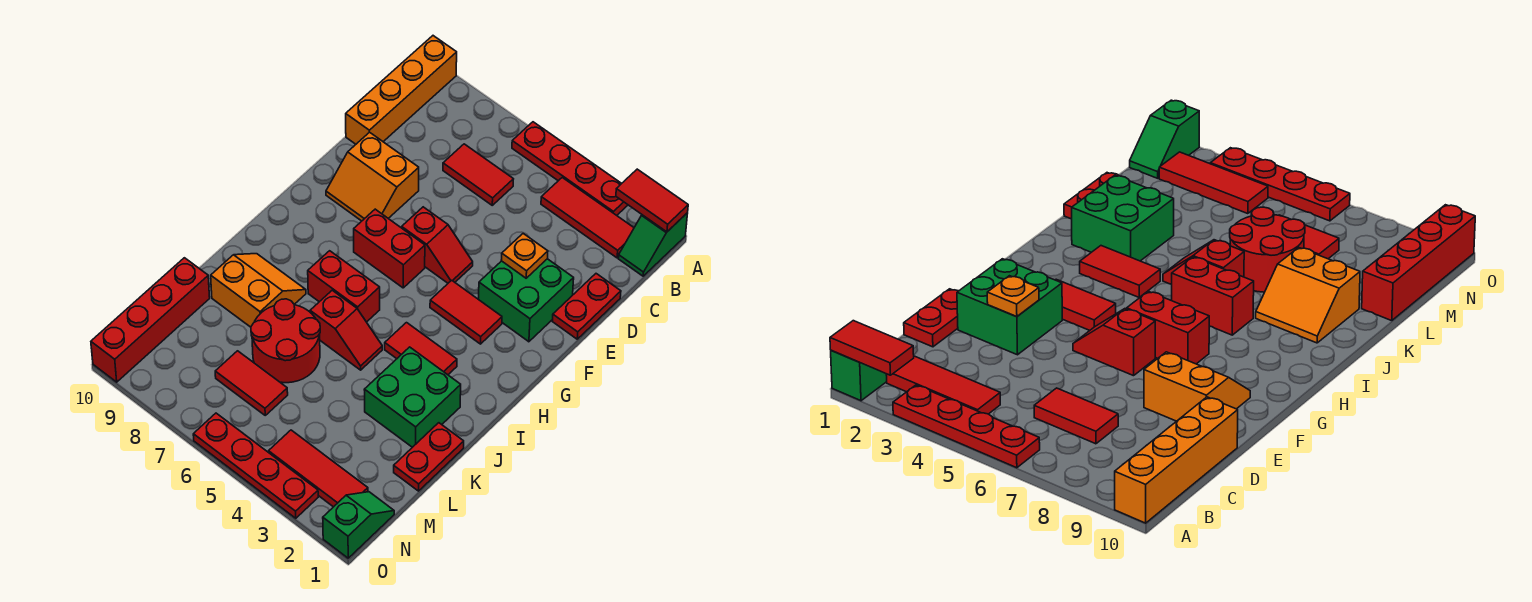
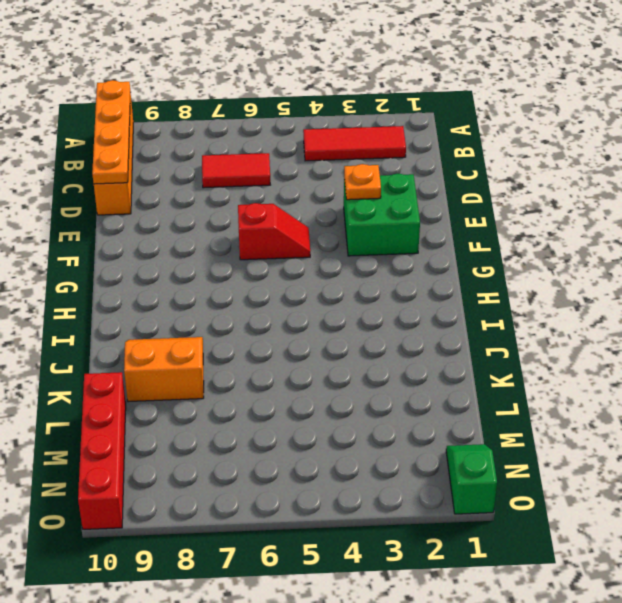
orange plate A10:D10 level 2 -> none
none -> green slope A1:B1 level 1 top A
none -> red plate A3:A6 level 1
none -> red plate D1:E1 level 1

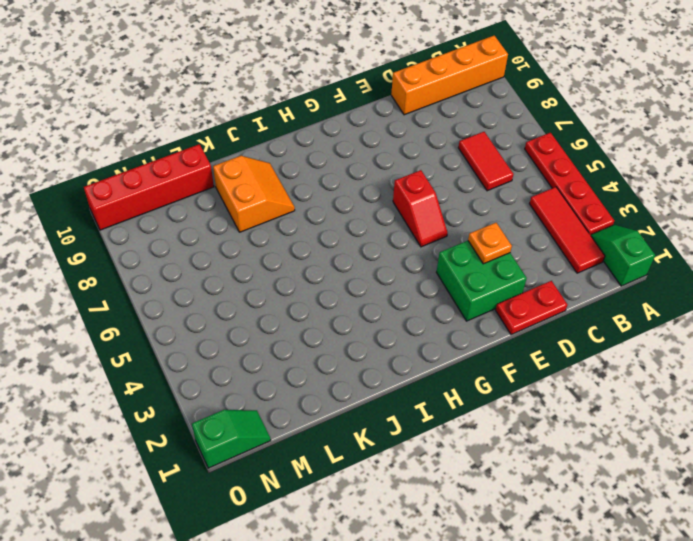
green slope A1:A2 level 1 top 1 -> green slope A1:B1 level 1 top A
none -> orange slope E8:F9 level 1 top E
none -> red tile G3:G4 level 1
none -> red brick G6:G7 level 1

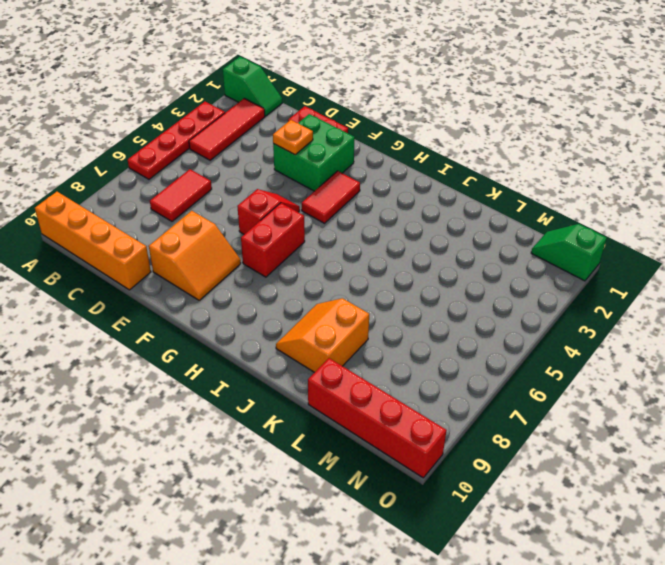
none -> red tile I3:I4 level 1
none -> red brick I6:I7 level 1
none -> green brick J2:K3 level 1

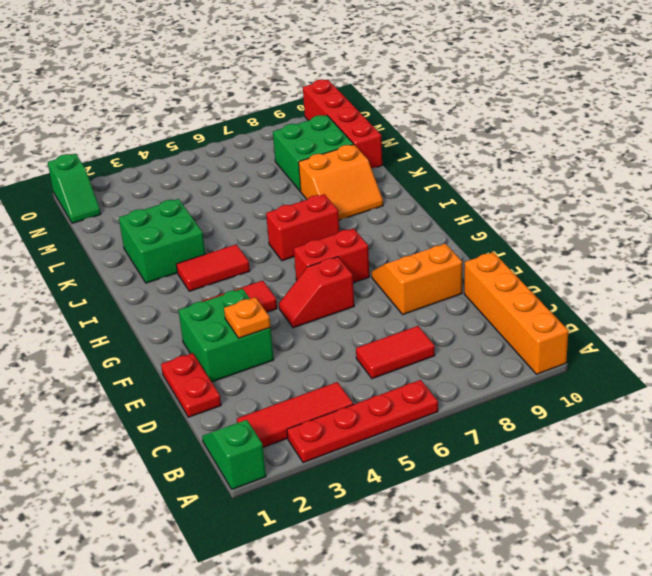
green brick L8:M9 level 1 -> none
none -> red slope J5:J6 level 1 top 6
none -> red plate K1:L1 level 1
none -> red round brick K6:L7 level 1

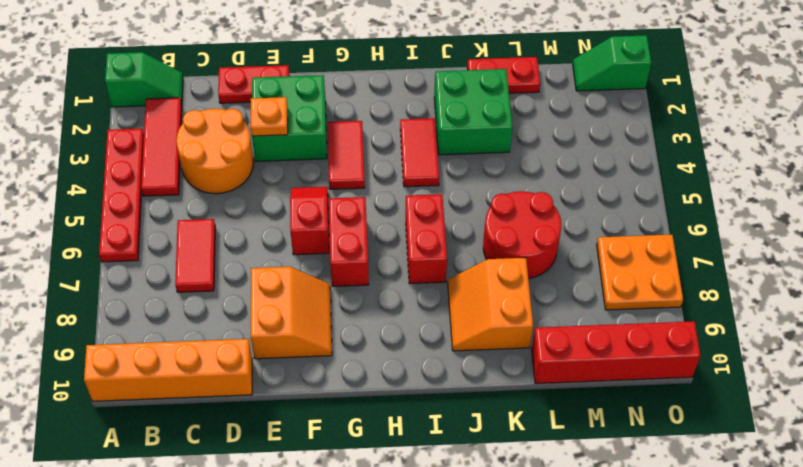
orange round brick C3:D4 level 1 -> none
orange plate N7:O8 level 1 -> none
none -> red slope J5:J6 level 1 top 6
none -> red tile M6:M7 level 1
none -> red tile N2:N4 level 1

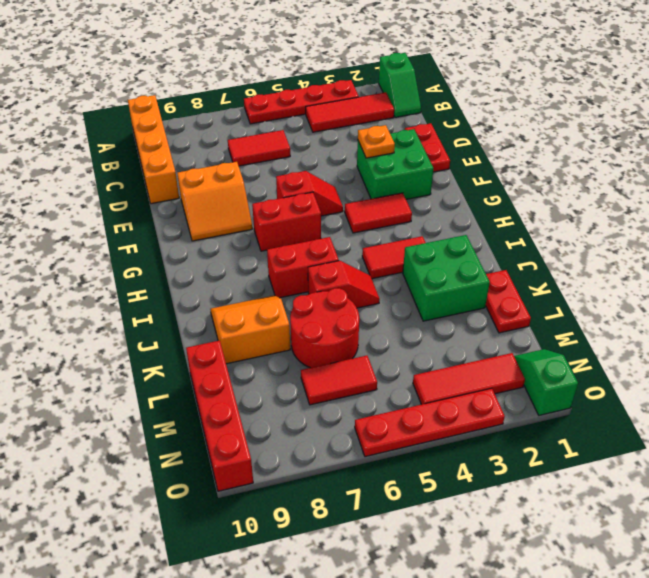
none -> red tile A1:A2 level 2

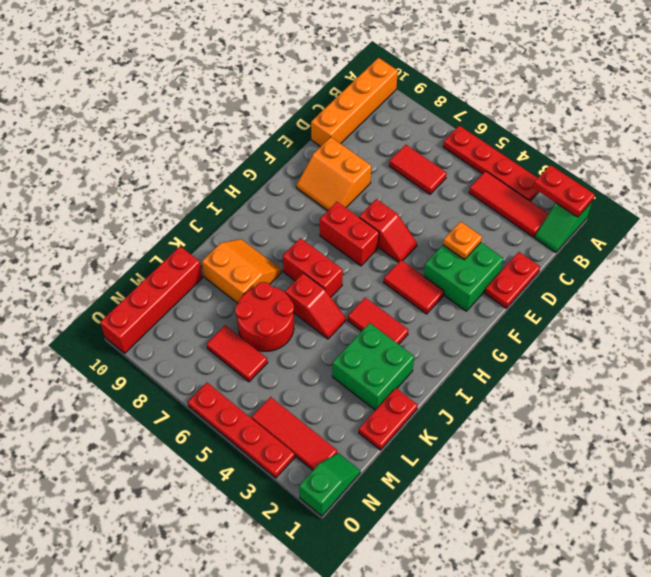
red plate A1:A2 level 2 -> red tile A1:A2 level 2

